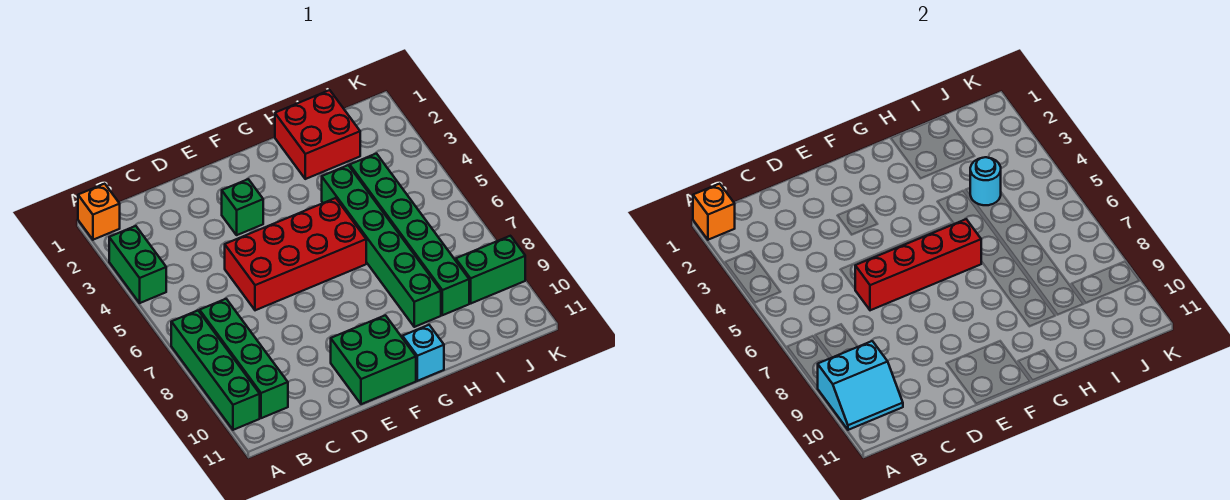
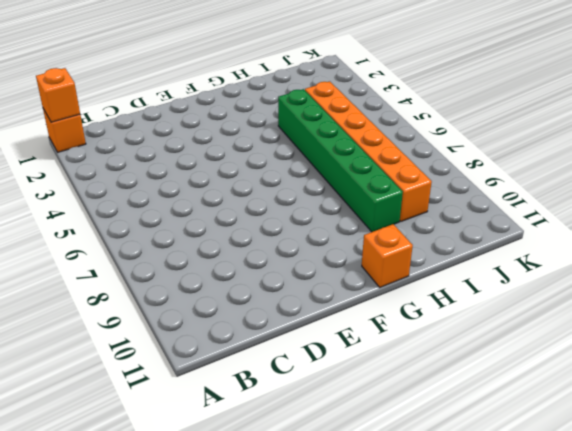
orange brick G11 level 1 -> cyan brick G11 level 1
orange brick I4:I9 level 1 -> green brick I4:I9 level 1
none -> green brick A3:A4 level 1
none -> green brick A7:A10 level 1
none -> green brick B7:B10 level 1

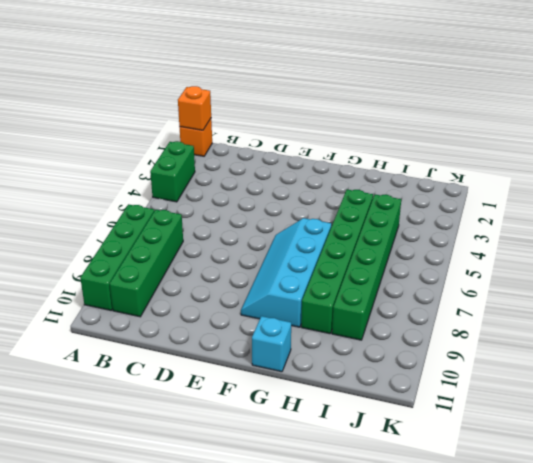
cyan slope F6:G9 level 1 top G -> red brick D5:G6 level 1
none -> green brick E3 level 1
none -> green brick E10:F11 level 1
none -> red brick H1:I2 level 1

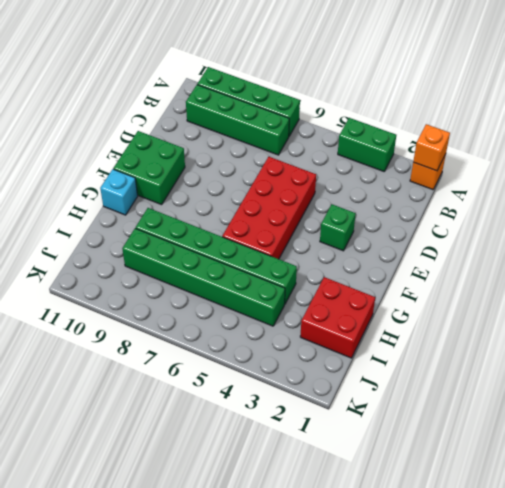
none -> green brick J9:K9 level 1
none -> cyan slope A9:B10 level 2 top 9
none -> red brick D6:G6 level 2

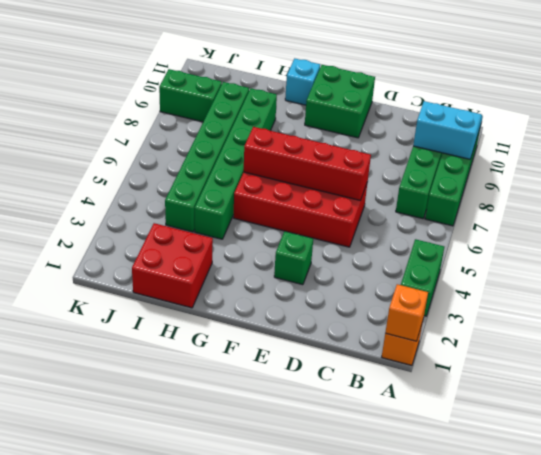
none -> cyan round brick I4 level 2

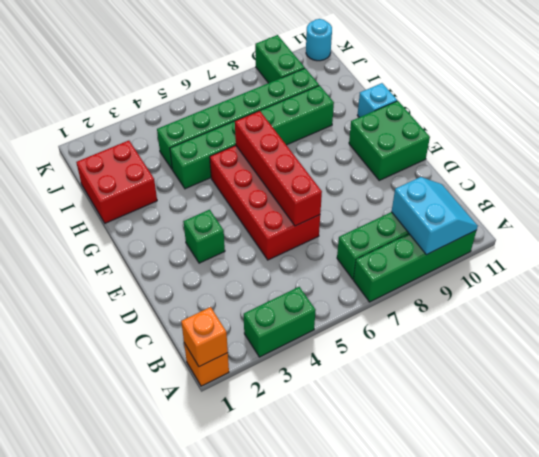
cyan round brick K11 level 1 -> cyan round brick I4 level 2

